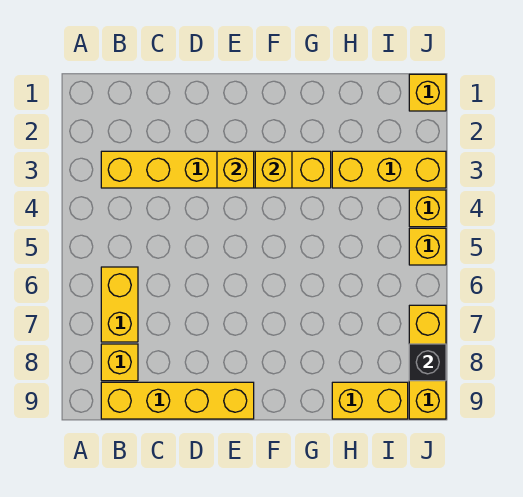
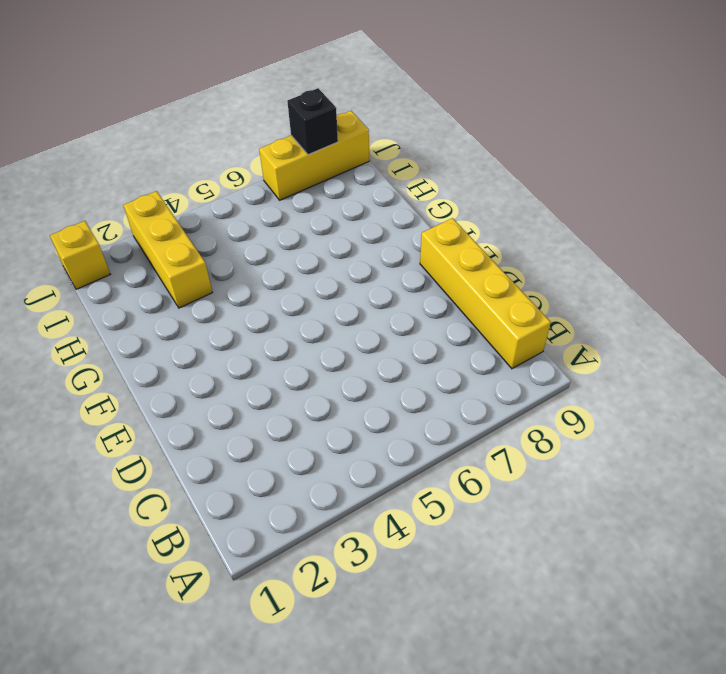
none -> yellow brick B3:G3 level 1
none -> yellow brick B6:B7 level 1
none -> yellow brick B8 level 1

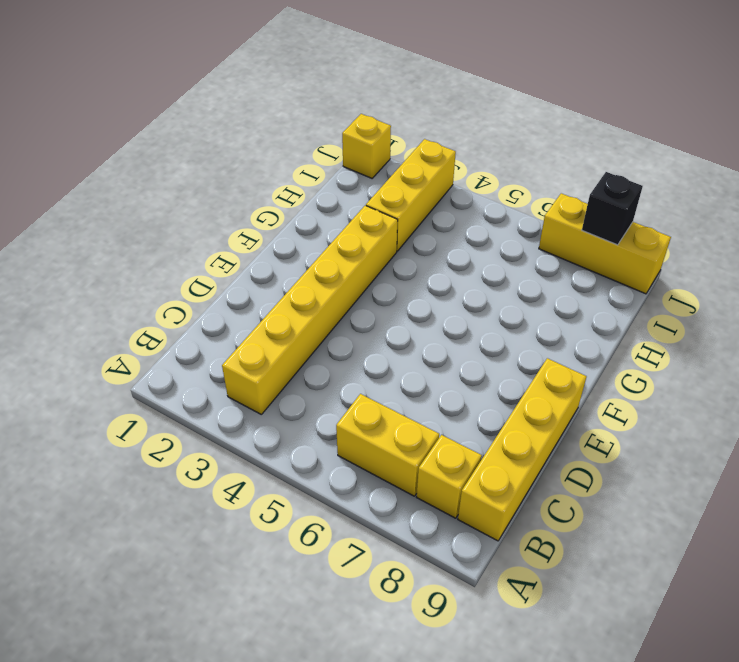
none -> yellow brick H9:I9 level 1
none -> yellow brick J4 level 1
none -> yellow brick J5 level 1

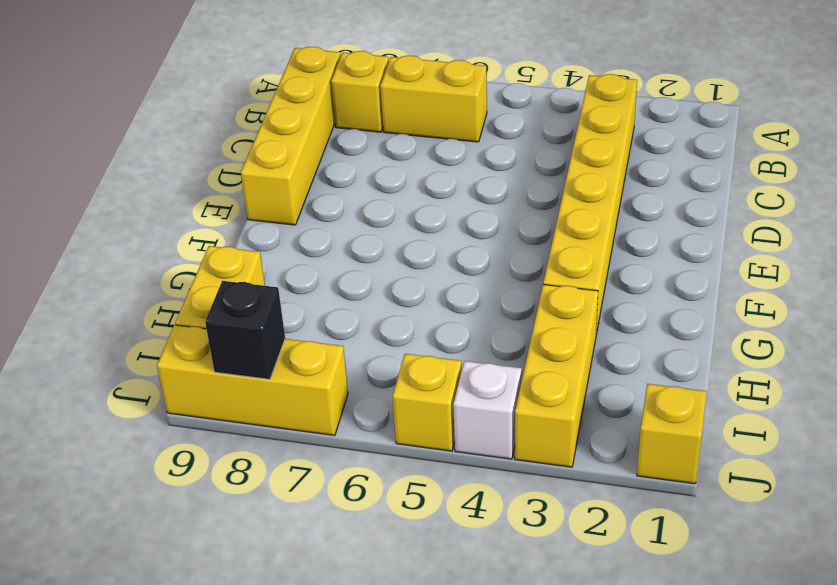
white brick J4 level 1 -> yellow brick J4 level 1
none -> yellow brick E3 level 2
none -> yellow brick F3 level 2

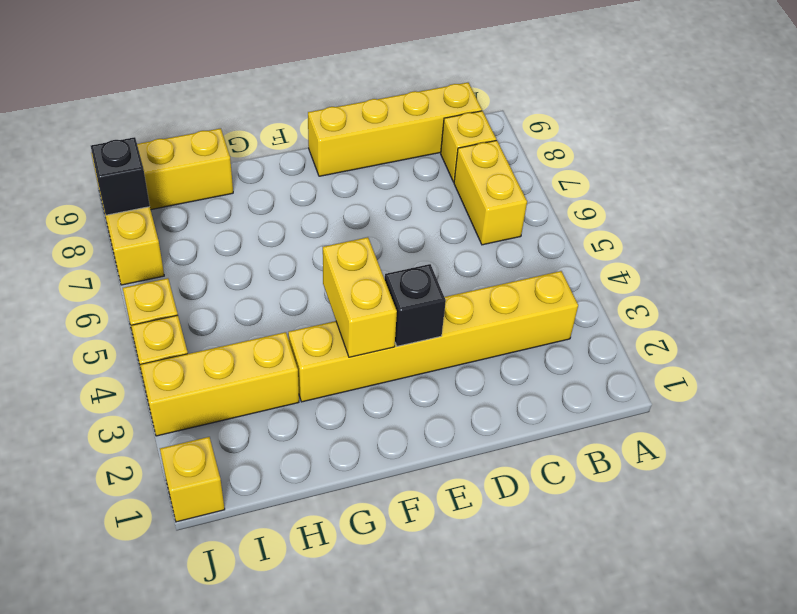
black brick E3 level 2 -> yellow brick E3 level 2
yellow brick F3:F4 level 2 -> yellow brick F3 level 2

